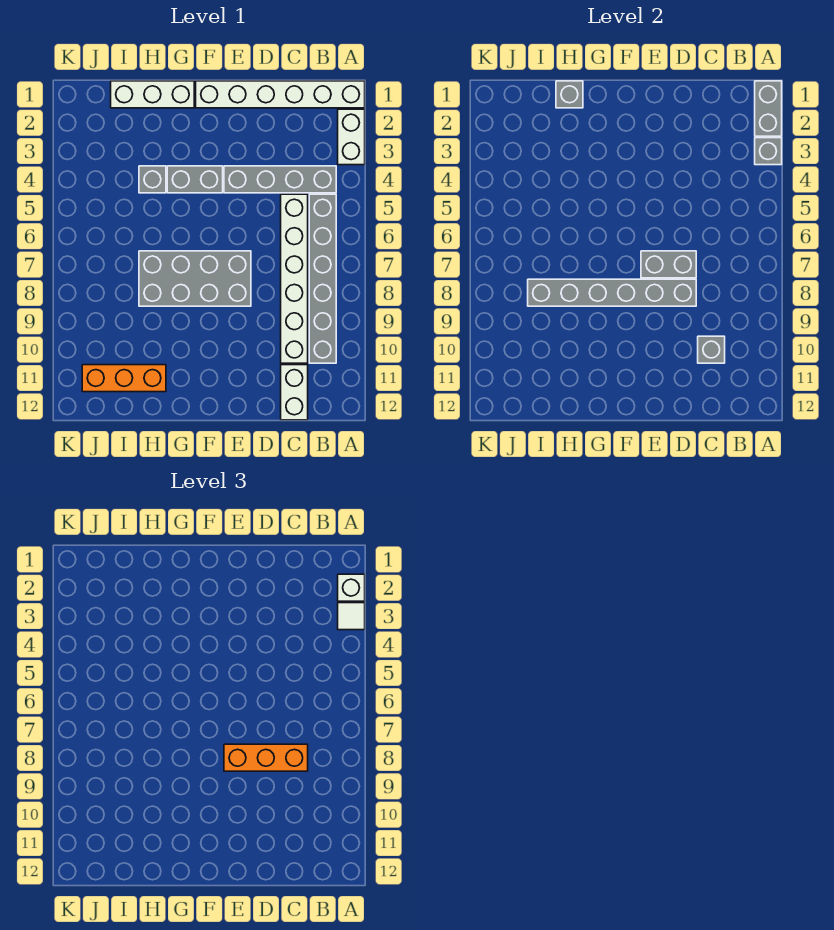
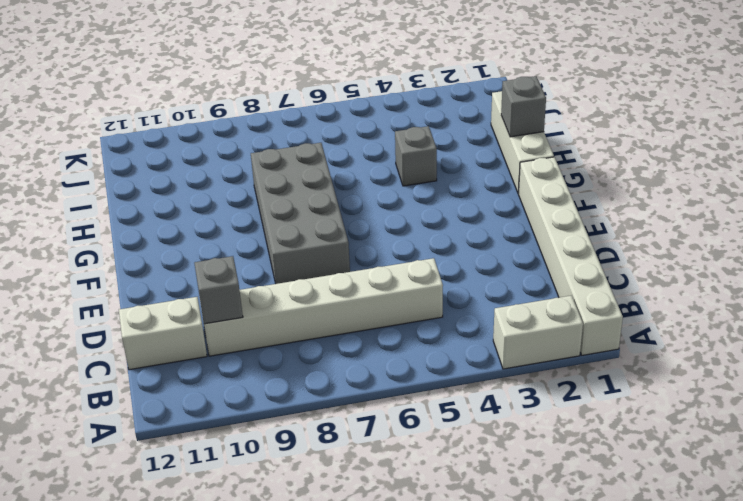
none -> grey brick B4:E4 level 1
none -> grey brick B5:B10 level 1
none -> grey brick F4:G4 level 1

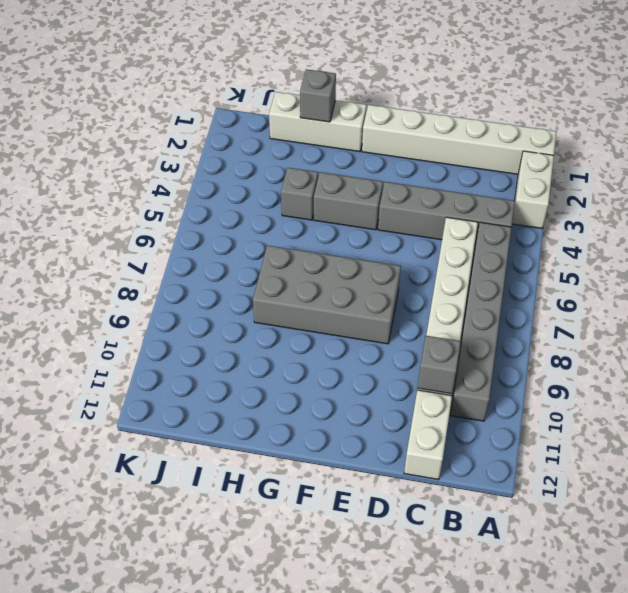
none -> orange brick H11:J11 level 1
none -> grey brick A1:A2 level 2
none -> grey brick A3 level 2

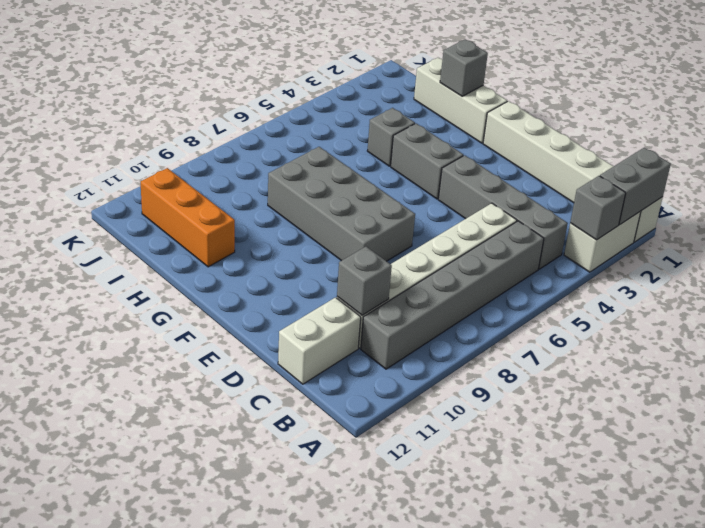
none -> grey brick D7:E7 level 2
none -> grey brick D8:I8 level 2
none -> white brick A2 level 3

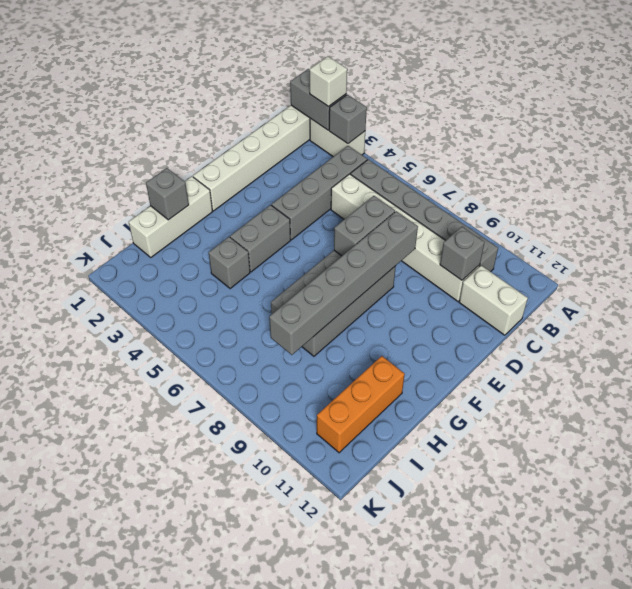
none -> white tile A3 level 3
none -> orange brick C8:E8 level 3

